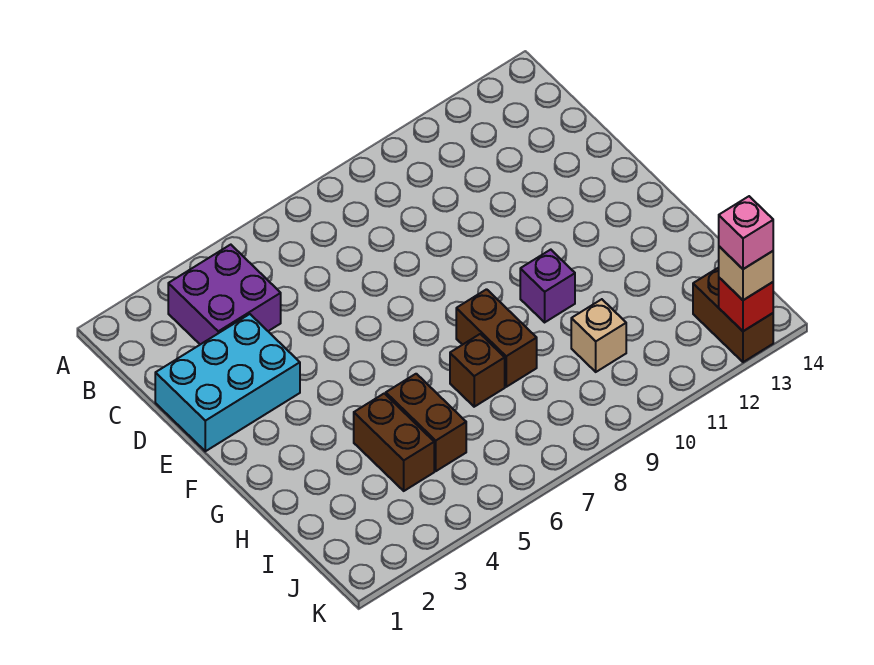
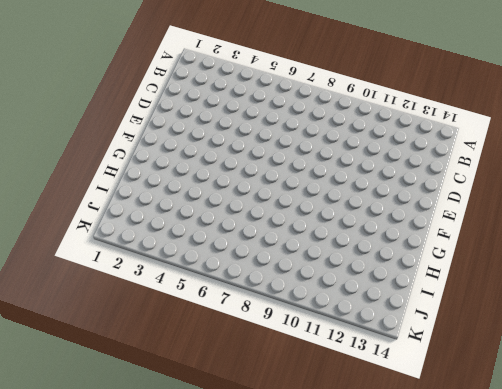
none -> purple brick B3:C4 level 1
none -> cyan brick D1:E3 level 1
none -> brown brick G8:H8 level 1

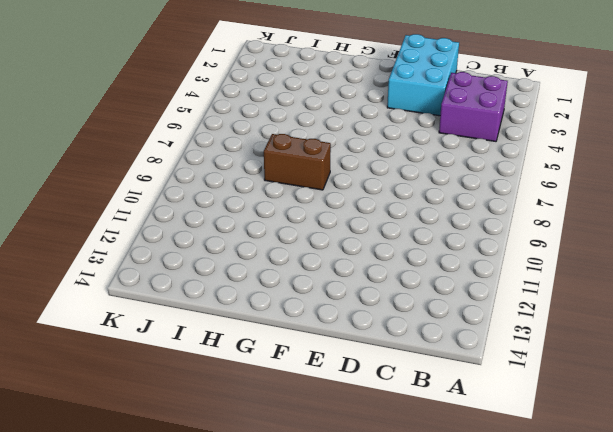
none -> purple brick G10 level 1
none -> brown brick H4:I4 level 1
none -> brown brick H5:I5 level 1

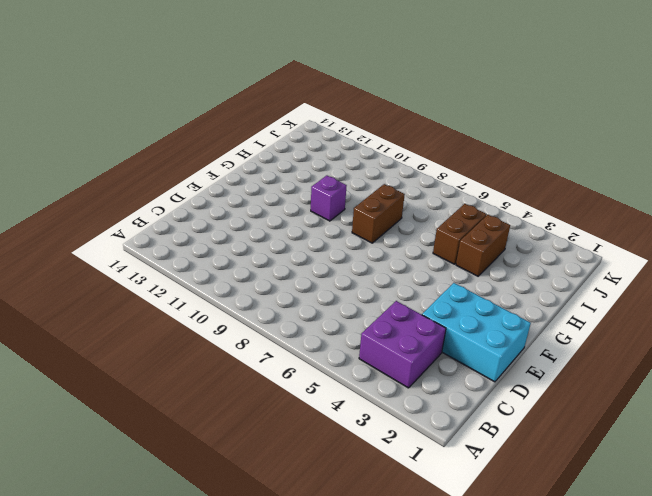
none -> brown brick H7 level 1
none -> tan brick I10 level 1
none -> brown brick J13:K13 level 1

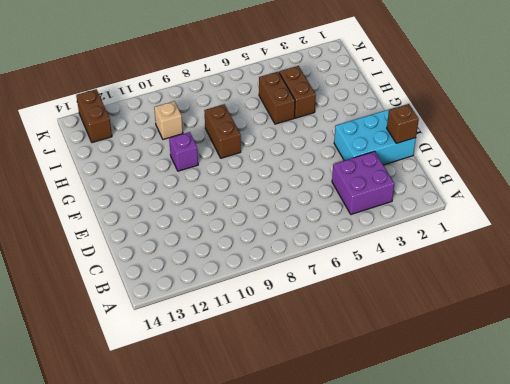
brown brick D1 level 2 -> brown brick H7 level 1
none -> red brick K13 level 2
none -> tan brick K13 level 3
none -> pink brick K13 level 4

